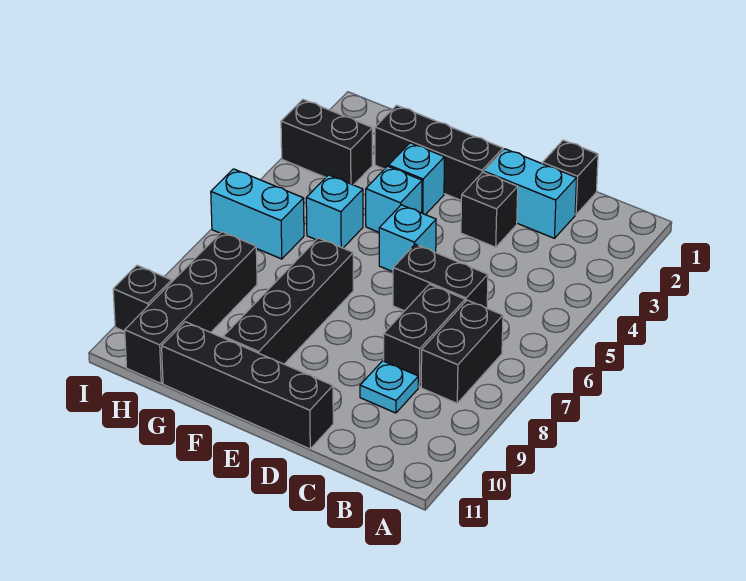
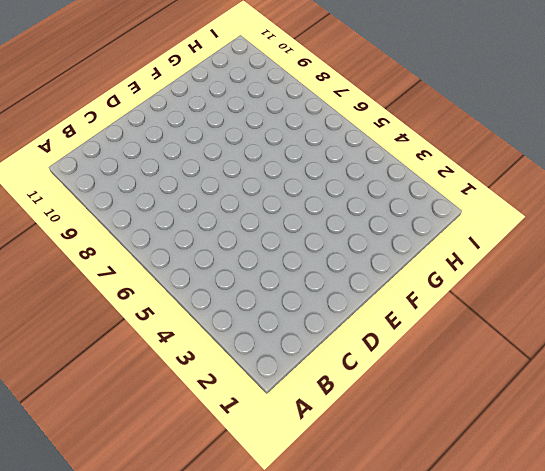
none -> black brick B7:B8 level 1
none -> black brick C1 level 1
none -> cyan brick C2:D2 level 1

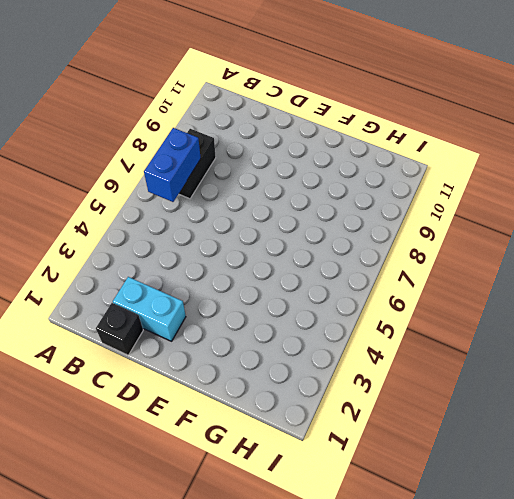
blue brick B6:B7 level 2 -> none
none -> black brick C6:D6 level 1
none -> black brick C7:C8 level 1
none -> cyan plate C9 level 1

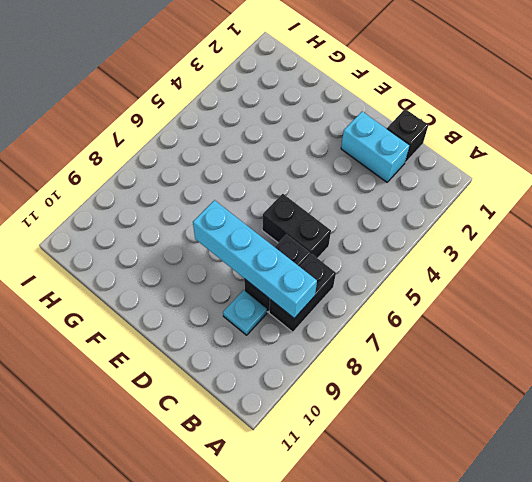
cyan brick B8:E8 level 2 -> none
none -> black brick D3 level 1
none -> black brick D11:G11 level 1
none -> black brick E2:G2 level 1

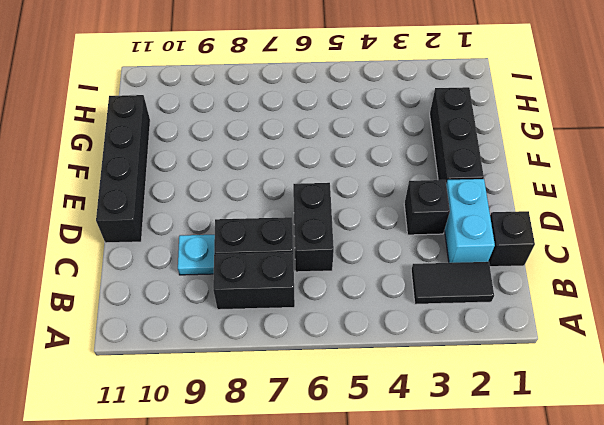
black tile B2:B3 level 1 -> none
none -> cyan brick E5 level 1
none -> cyan brick F3 level 1
none -> cyan brick F4 level 1

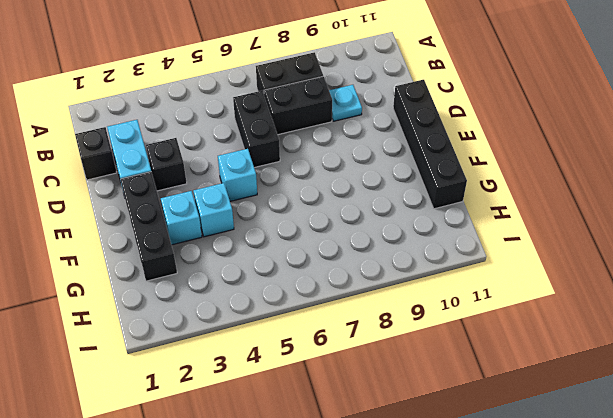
none -> black brick F7:F10 level 1
none -> cyan brick G5 level 1
none -> black brick H3:I3 level 1

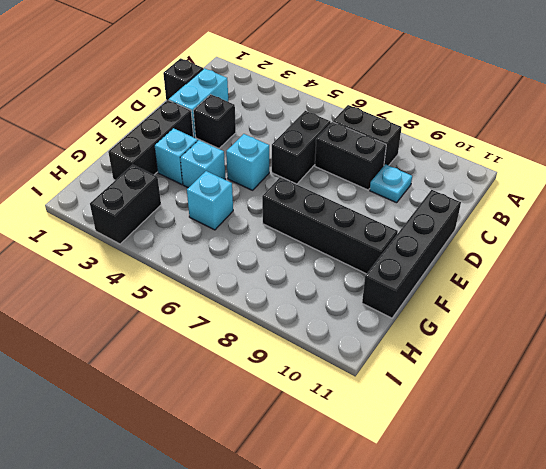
none -> cyan brick H6:I6 level 1
none -> black brick H8:H11 level 1
none -> black brick I10 level 1

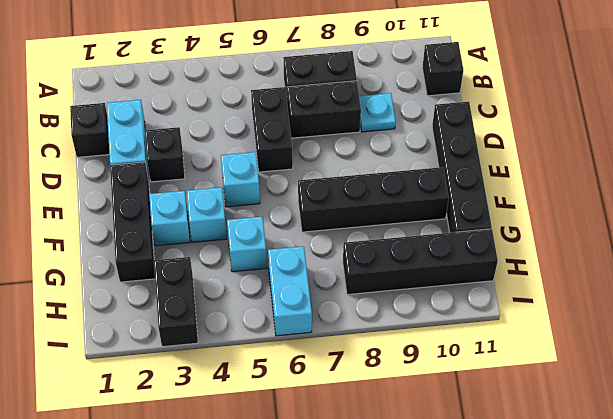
black brick B11 level 1 -> black brick I10 level 1

